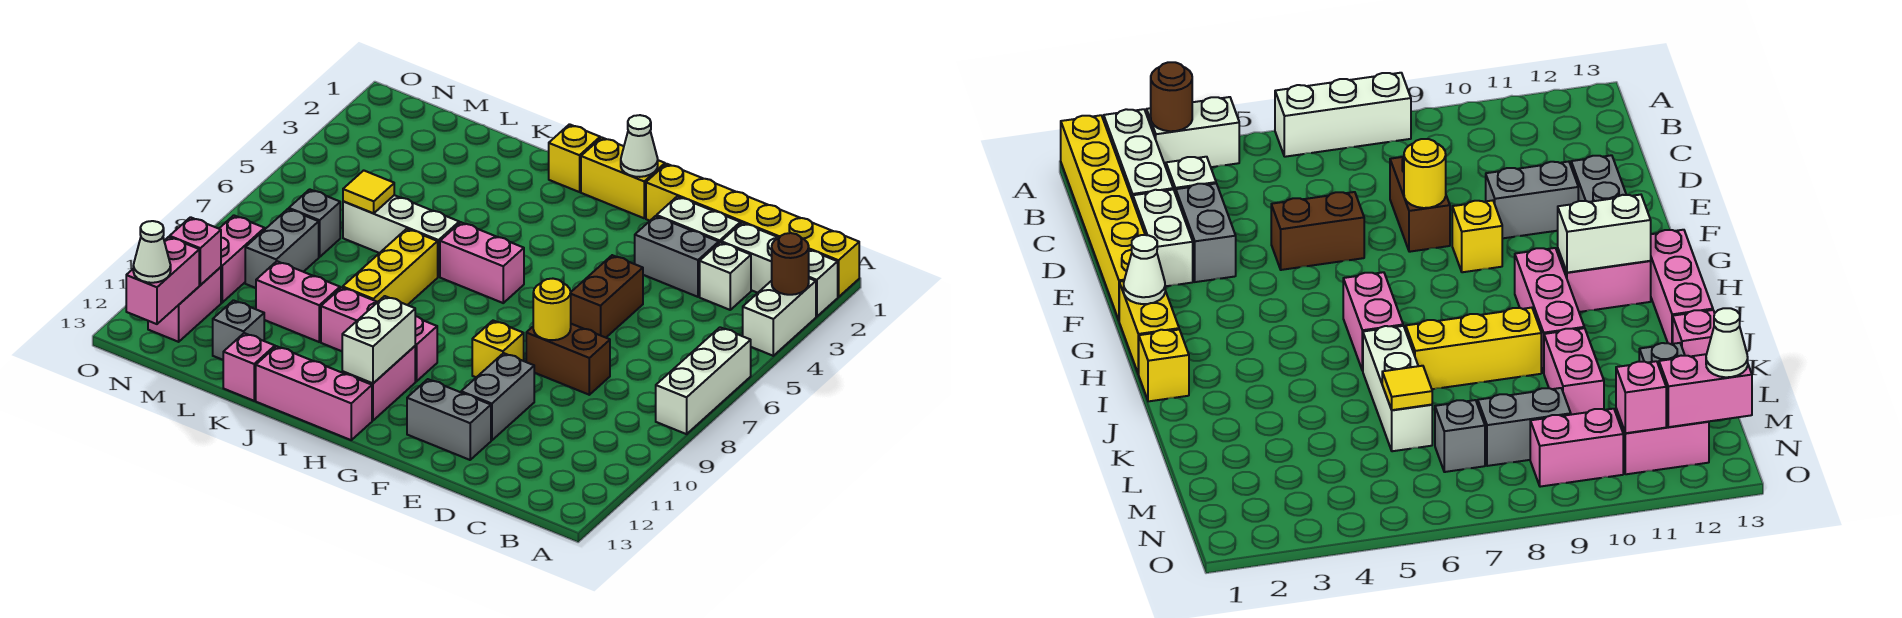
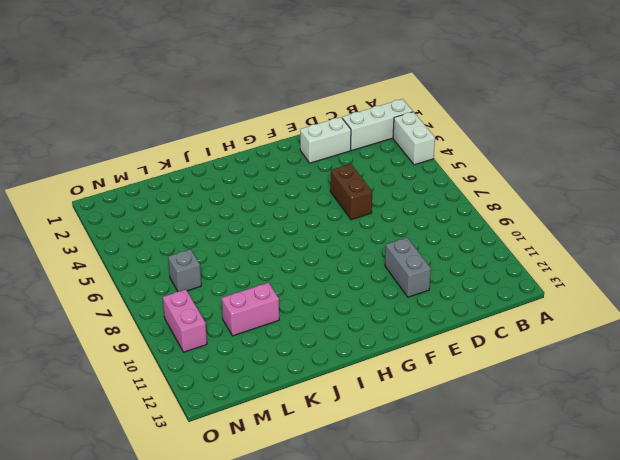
none -> yellow brick A1:F1 level 1
none -> white brick A6:A8 level 1
none -> white brick C3 level 1
none -> grey brick D3:E3 level 1

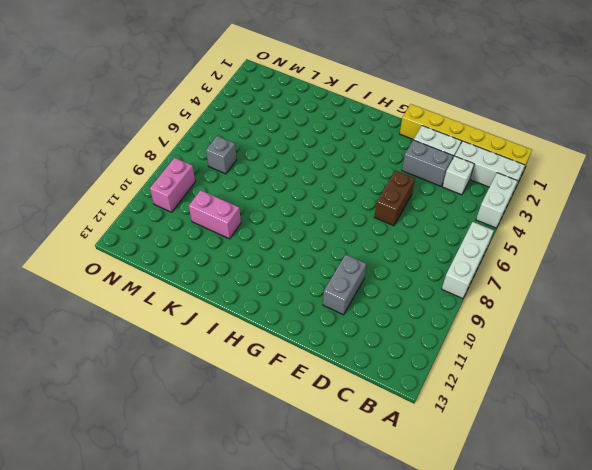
none -> brown brick D8:E8 level 1
none -> grey brick E12:F12 level 1
none -> yellow brick F9 level 1
none -> yellow brick G1:H1 level 1

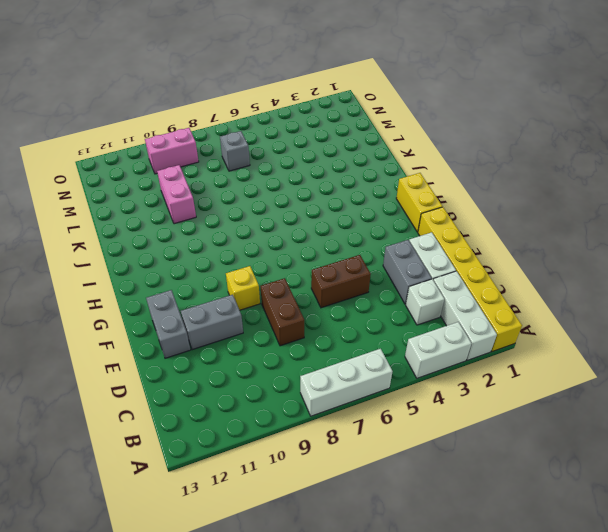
none -> pink brick H6:I6 level 1
none -> pink brick H10:J10 level 1
none -> pink brick H11:H12 level 1
none -> pink brick H13:J13 level 1

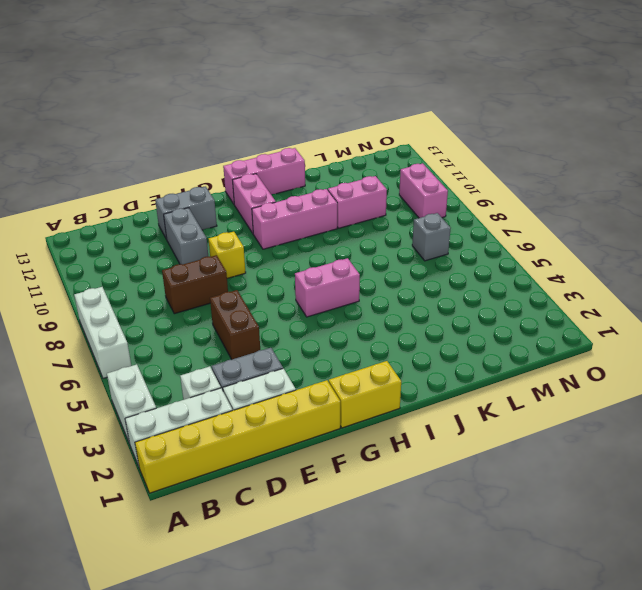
none -> yellow brick I1 level 1
none -> white brick J6:L6 level 1
none -> yellow brick J7:J9 level 1
none -> pink brick K13 level 1

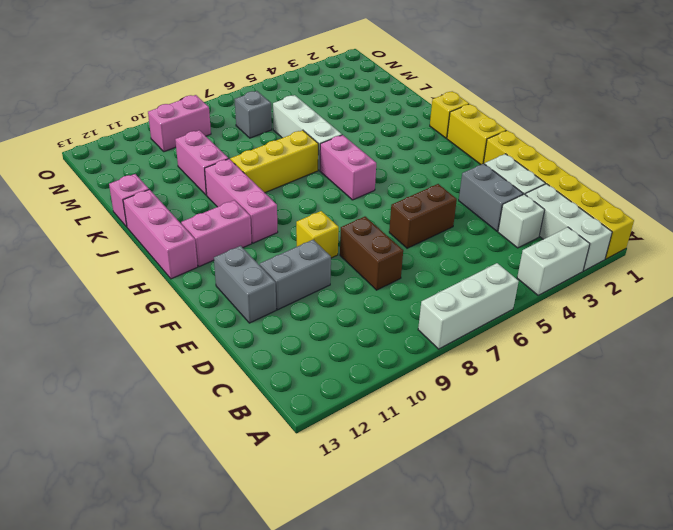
none -> grey brick L12 level 1
none -> grey brick M8:M9 level 1
none -> pink brick N11:N12 level 1
none -> brown round brick A3 level 2

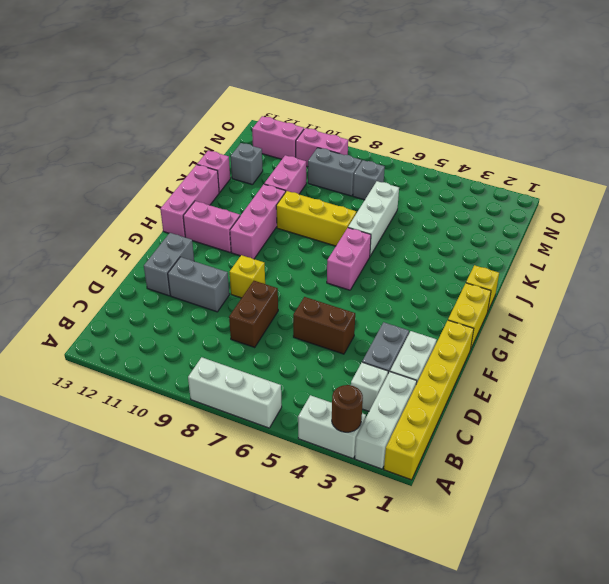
none -> yellow round brick E8 level 2
none -> white cone G1 level 2
none -> white brick H11:H12 level 2
none -> yellow tile L6 level 2

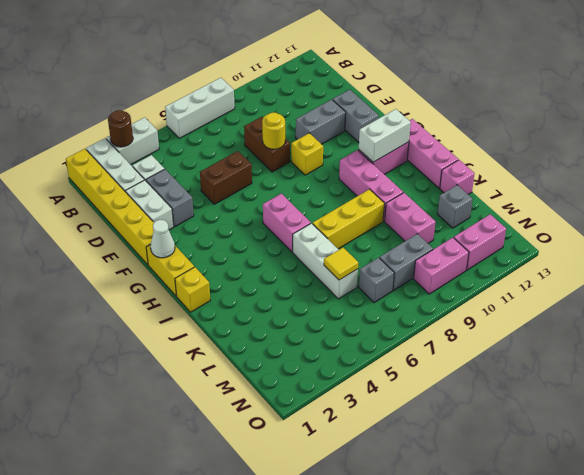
none -> pink brick N11 level 2
none -> pink brick N12:N13 level 2
none -> white cone N13 level 3

